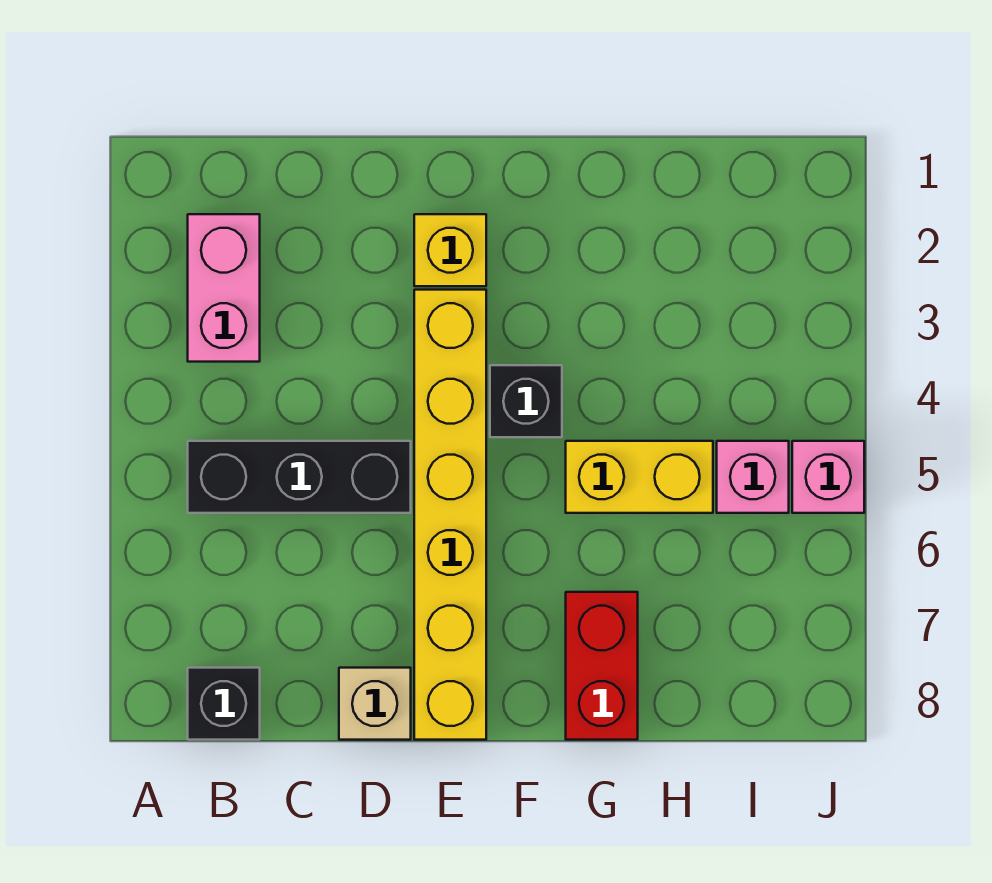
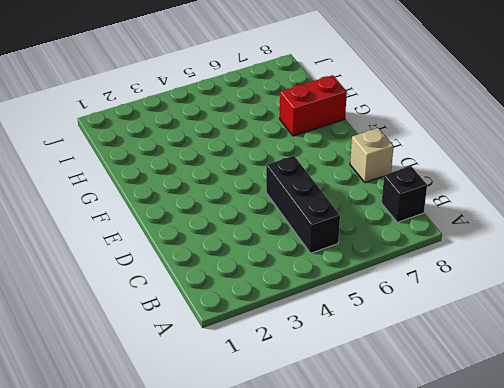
none -> pink brick B2:B3 level 1
none -> yellow brick E2 level 1

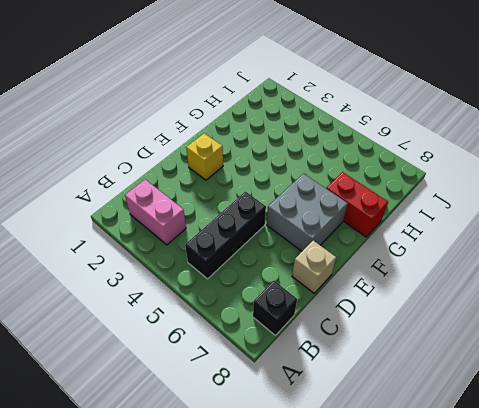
grey brick E6:F7 level 1 -> yellow brick E3:E8 level 1
none -> black brick F4 level 1
none -> yellow brick G5:H5 level 1

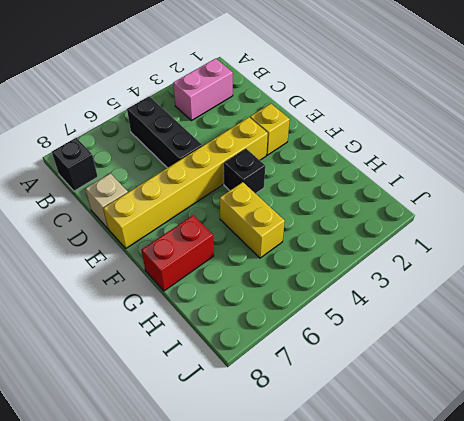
none -> pink brick I5 level 1
none -> pink brick J5 level 1

